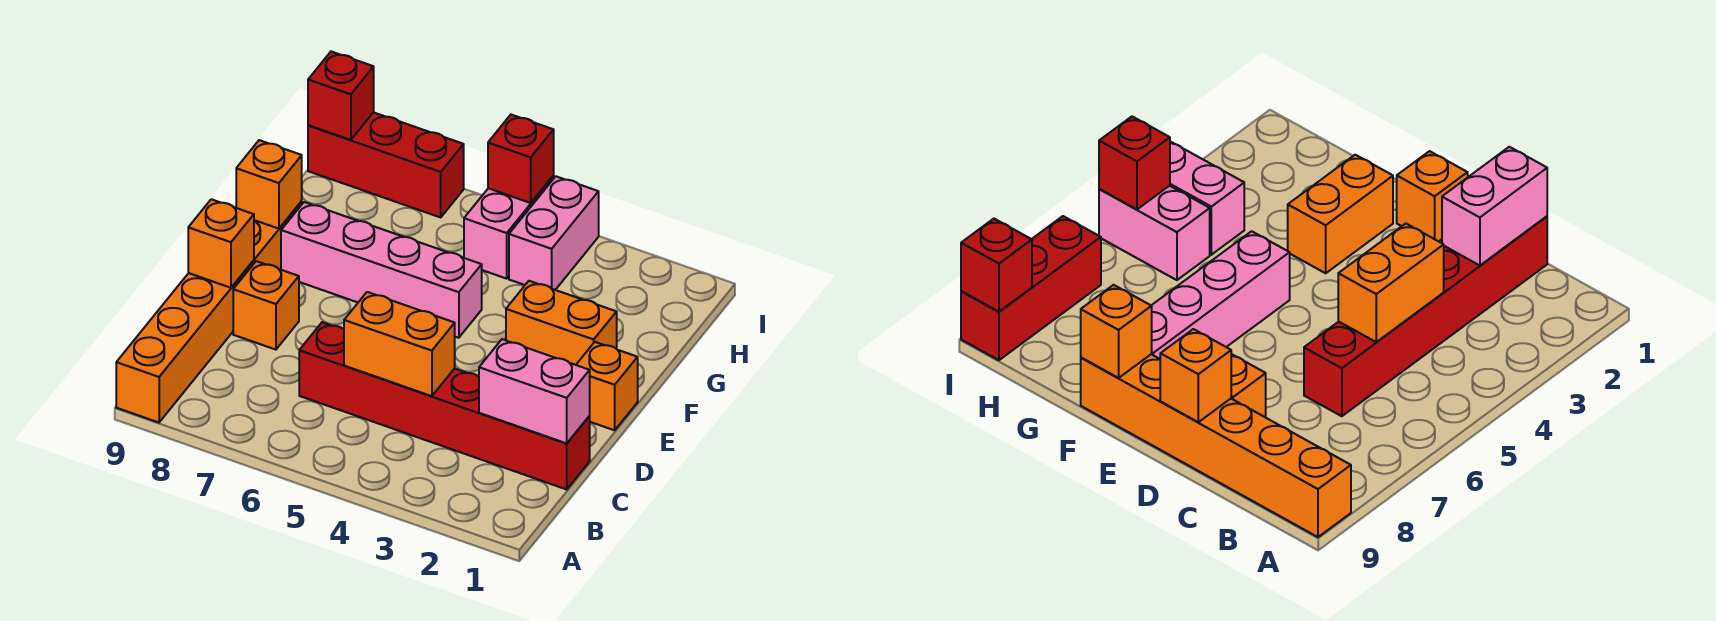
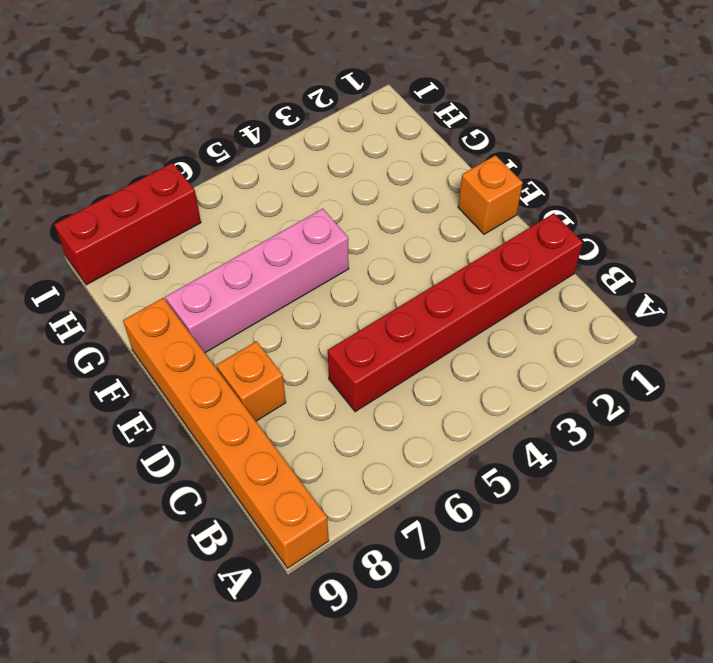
none -> orange brick F2:F3 level 1
none -> pink brick H4:I4 level 1
none -> pink brick H5:I5 level 1

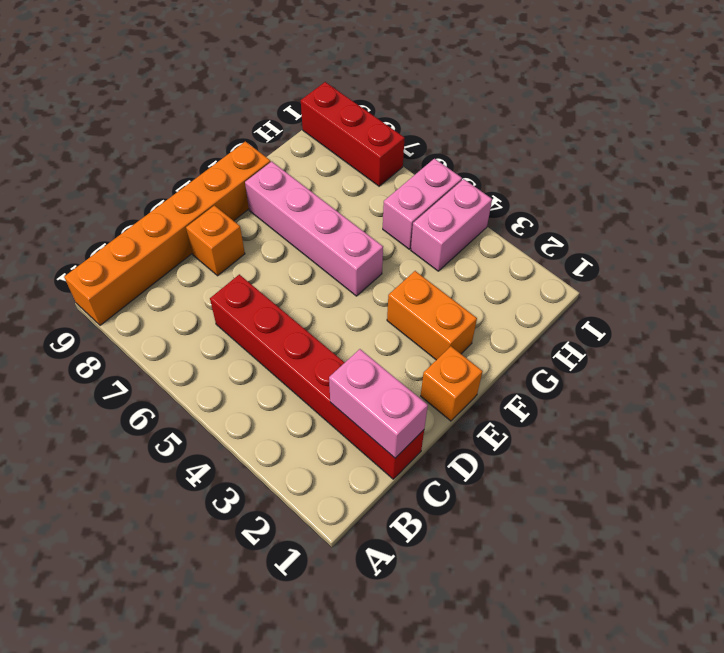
none -> orange brick C4:C5 level 2
none -> orange brick D9 level 2
none -> orange brick F9 level 2

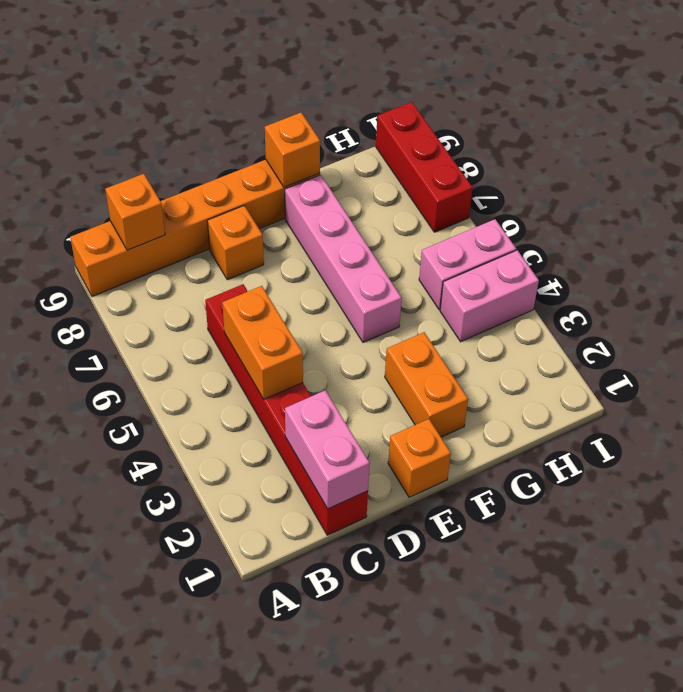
orange brick B9 level 2 -> orange brick D9 level 2
none -> red brick I5 level 2
none -> red brick I9 level 2

